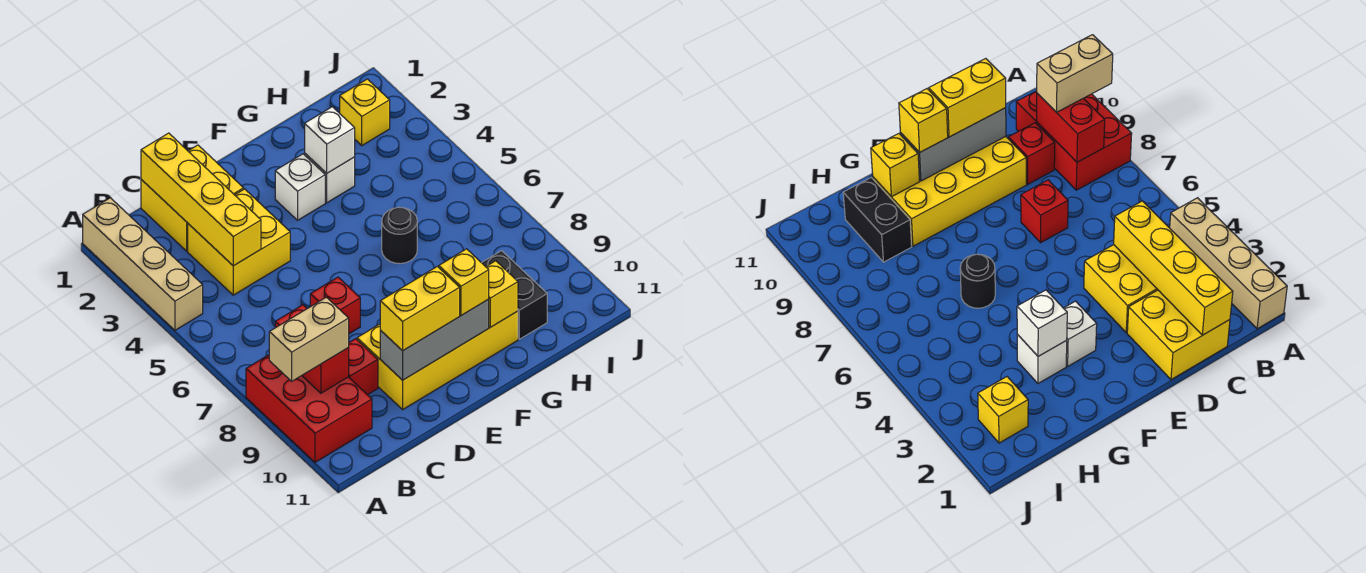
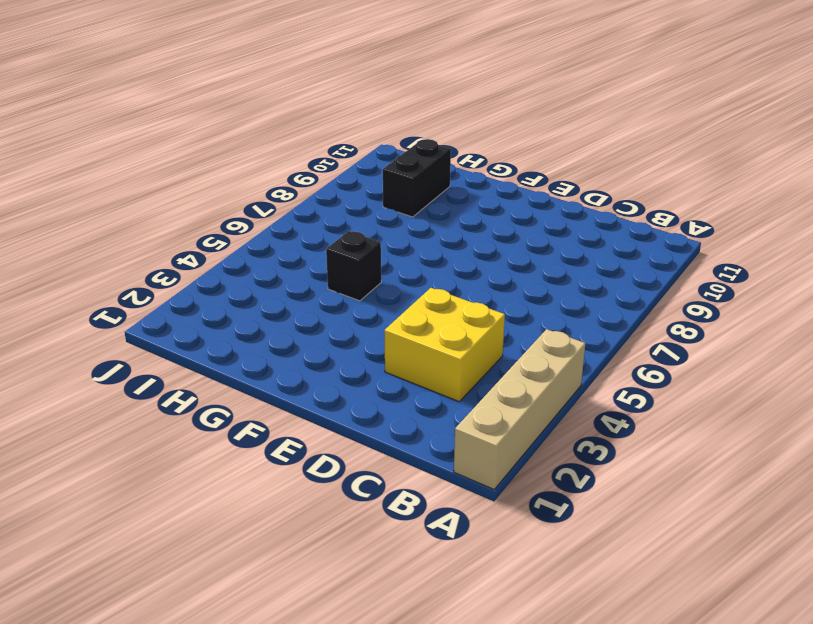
black brick G5 level 1 -> none
none -> red brick A8:B10 level 1
none -> yellow brick C1:D2 level 1
none -> red brick C9 level 1

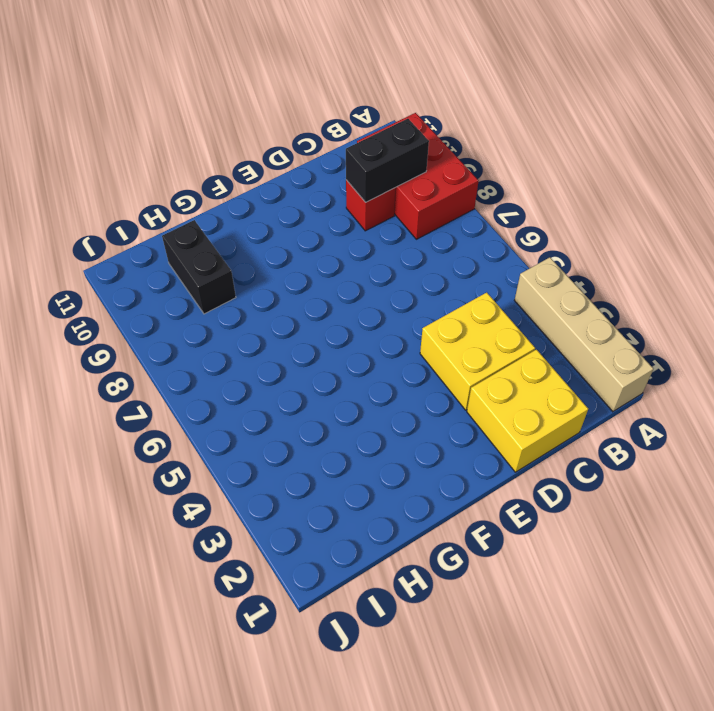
black brick B9:C9 level 2 -> red brick B8:B9 level 2
none -> red brick D7 level 1
none -> yellow brick D9:G10 level 1
none -> white brick F3 level 1

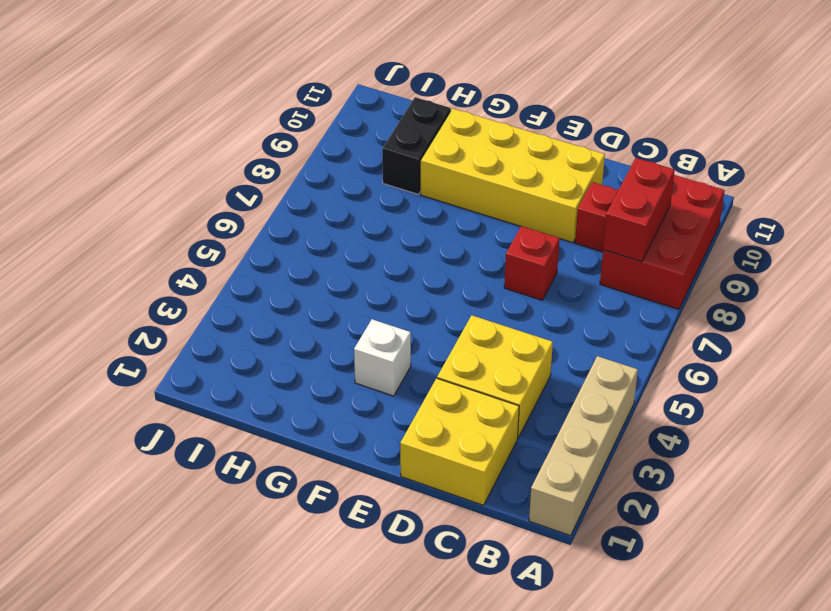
none -> white brick G3 level 1
none -> black round brick G6 level 1
none -> yellow brick I2 level 1

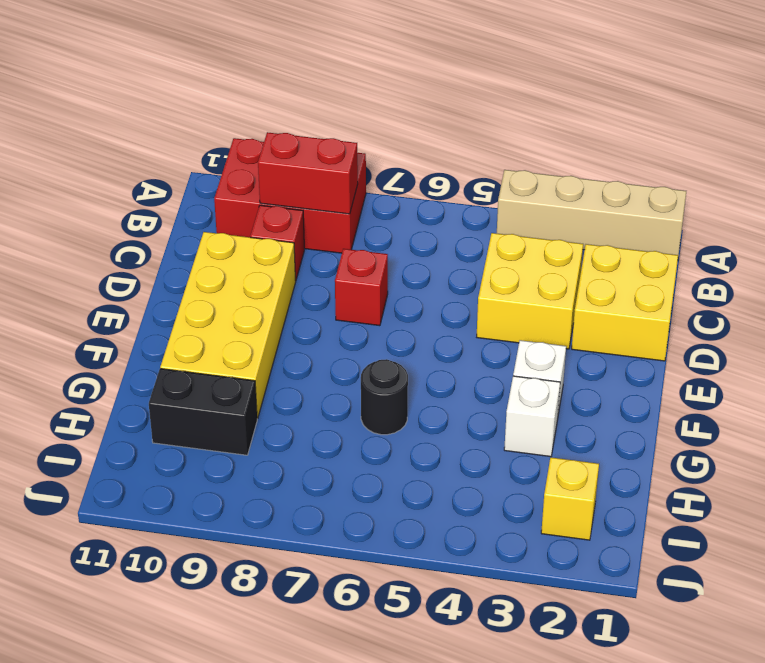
none -> yellow brick C1:C4 level 2
none -> grey brick D10:F10 level 2
none -> white brick G3 level 2

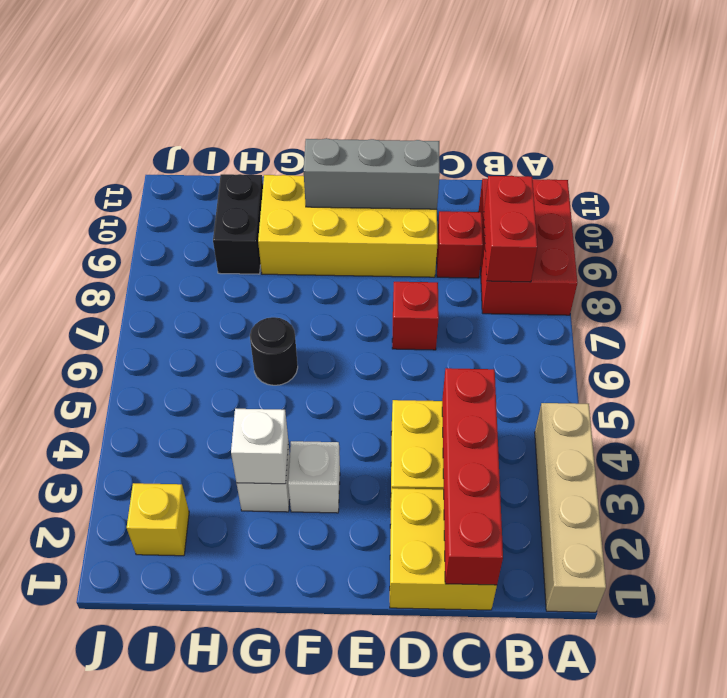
red brick C1:C4 level 2 -> yellow brick C1:C4 level 2
none -> yellow brick G10 level 2
none -> tan brick A9:B9 level 3
none -> yellow brick D10:E10 level 3

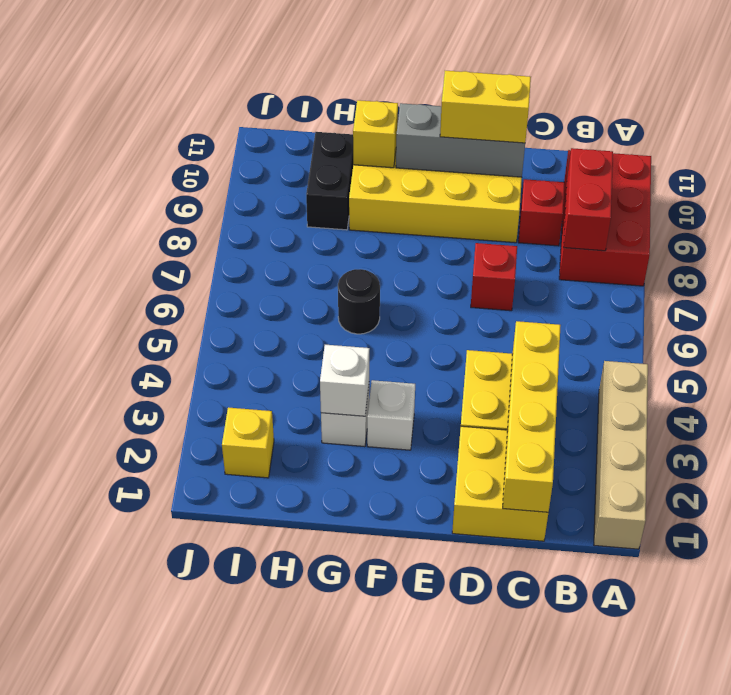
none -> tan brick A9:B9 level 3
none -> yellow brick F10 level 3

